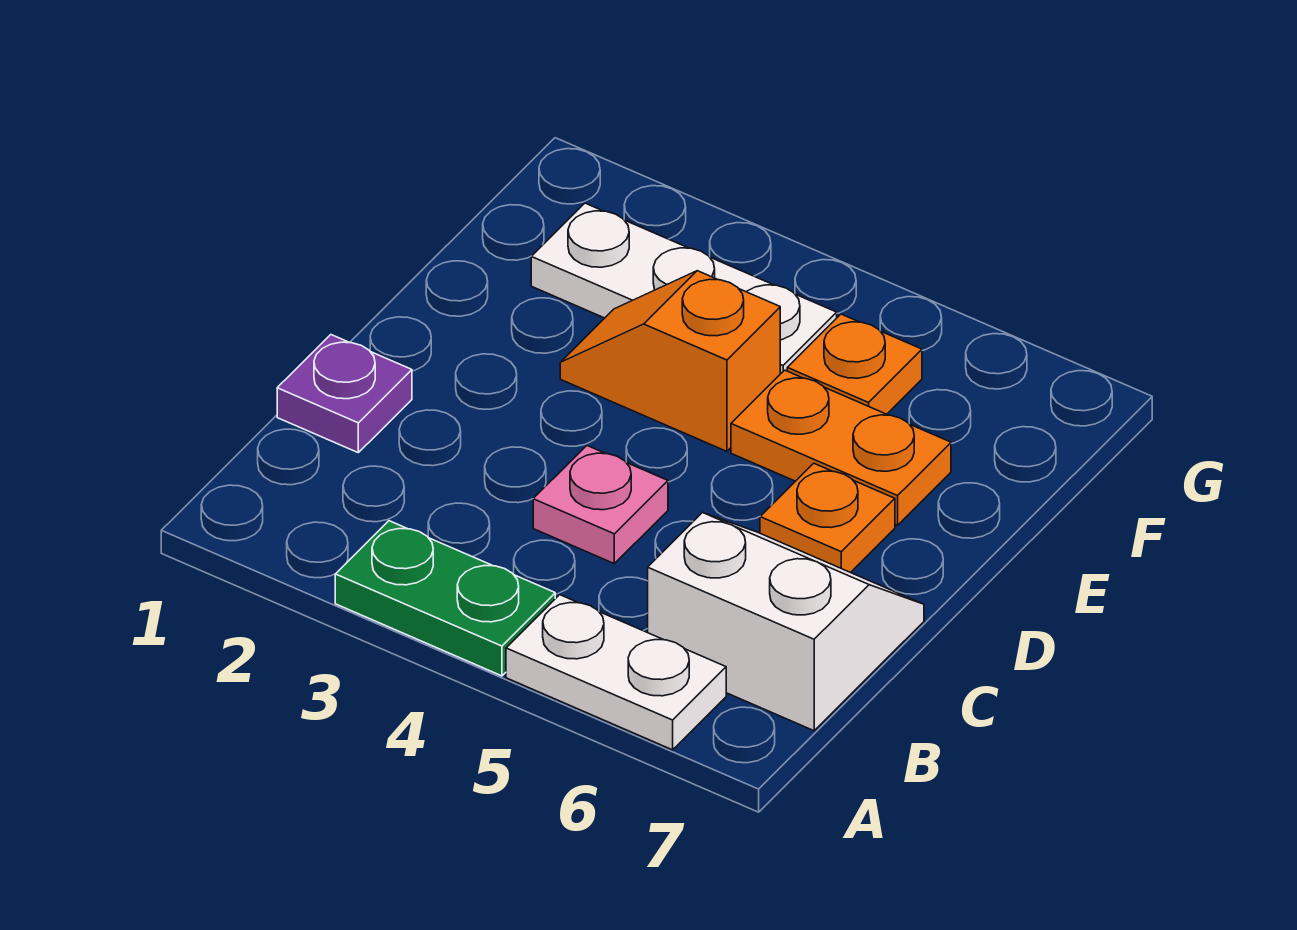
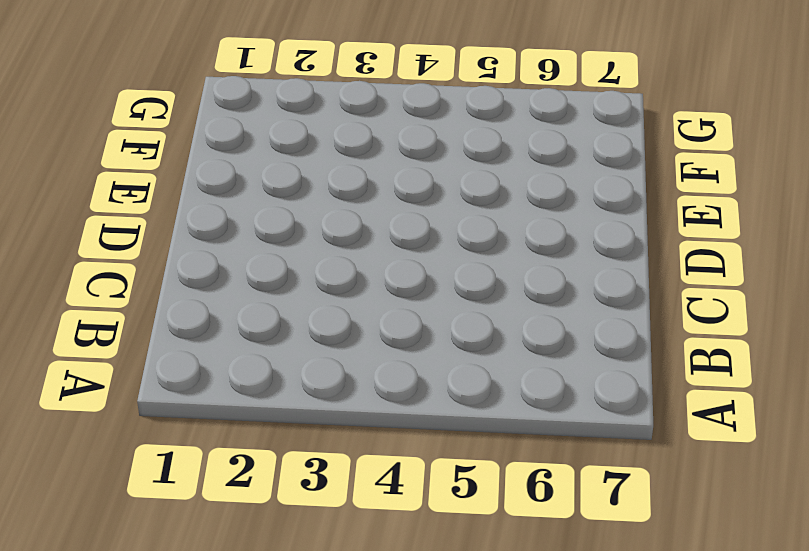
none -> green plate A3:A4 level 1
none -> white plate A5:A6 level 1

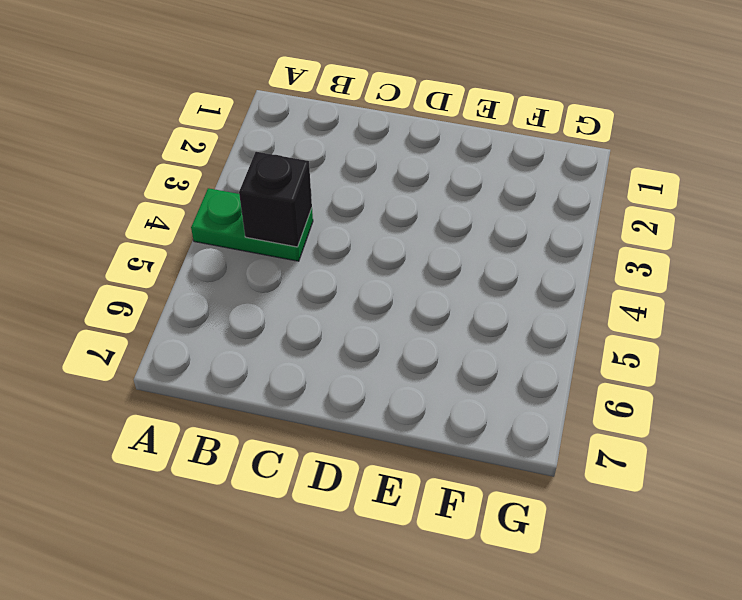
green plate A4:B4 level 1 -> green plate A3:A4 level 1
black brick B4 level 2 -> none
none -> white plate A5:A6 level 1
none -> white slope B6:C7 level 1 top B

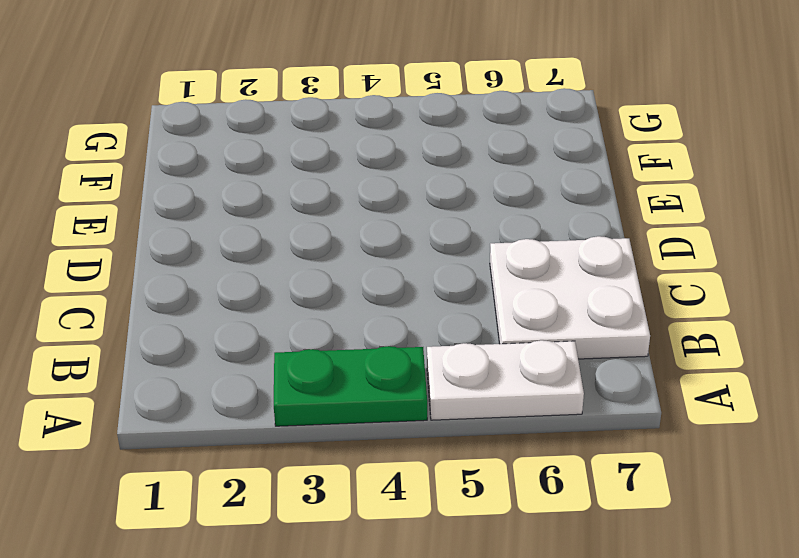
white plate B6:C7 level 1 -> white slope B6:C7 level 1 top B
none -> purple plate C1 level 1
none -> pink plate C4 level 1

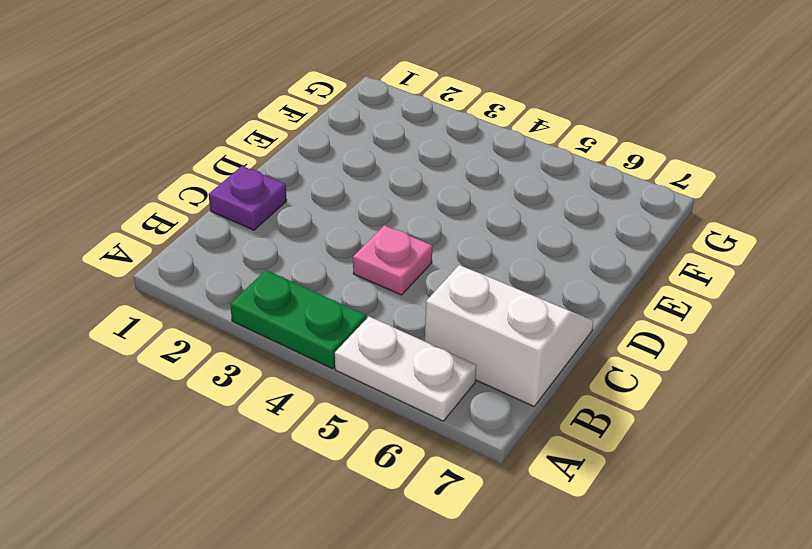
none -> orange plate D6 level 1
none -> orange slope E3:E4 level 1 top 4

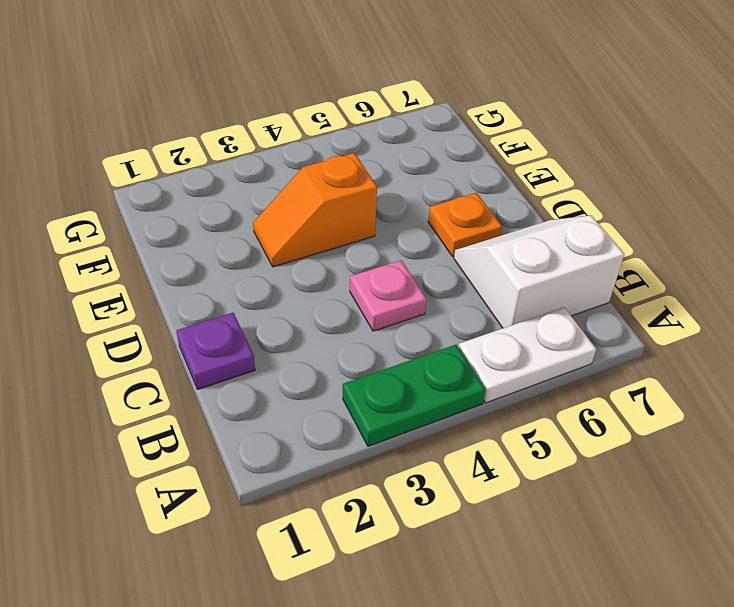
none -> orange plate E5:E6 level 1
none -> white plate F2:F4 level 1

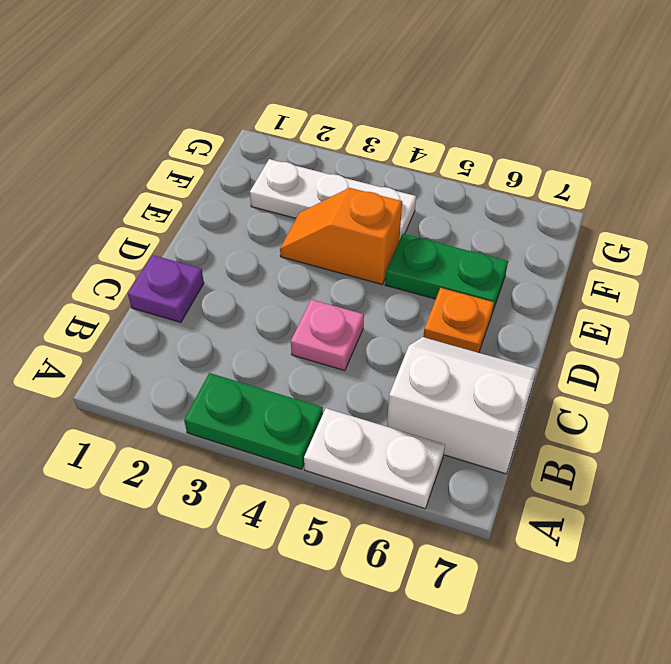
green plate E5:E6 level 1 -> orange plate E5:E6 level 1
none -> orange plate F5 level 1

